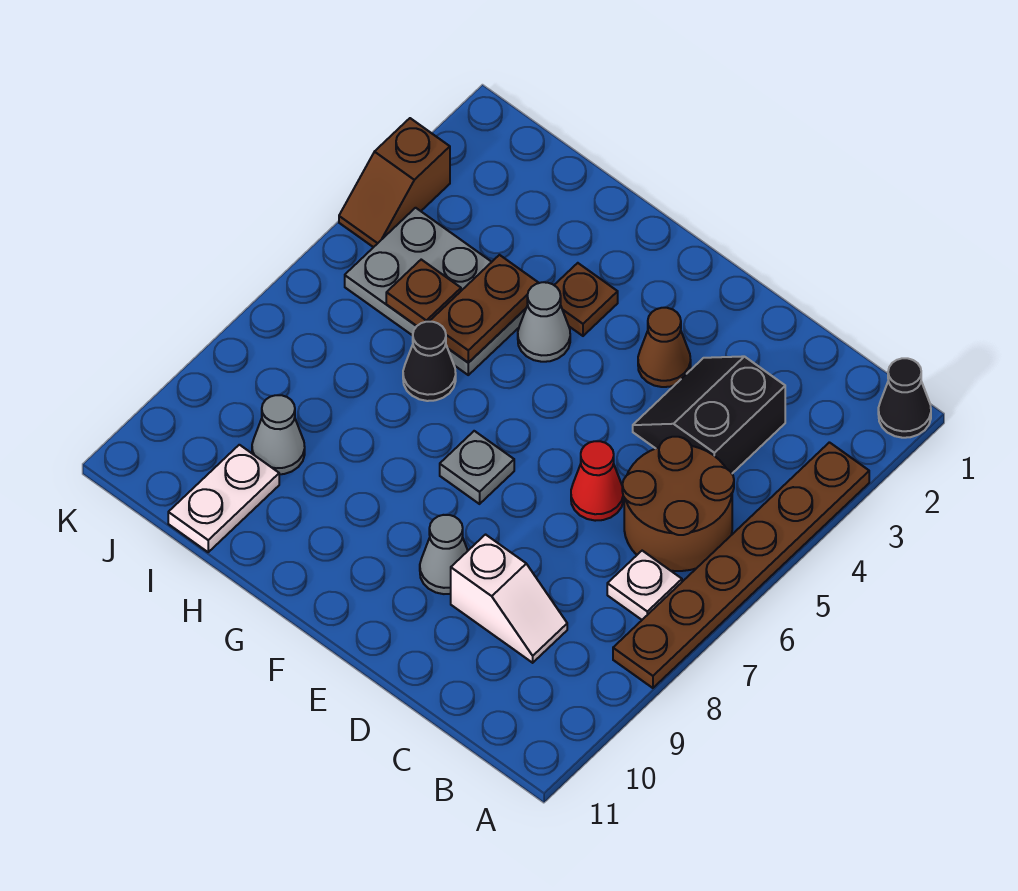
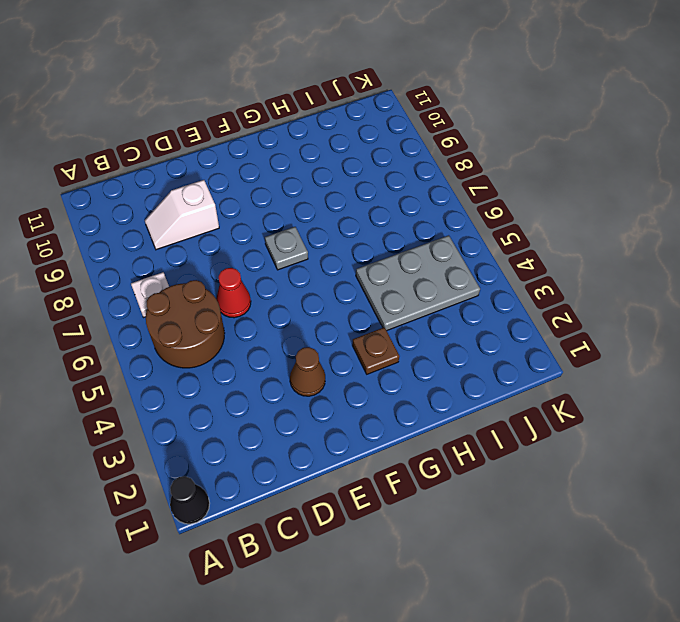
none -> brown plate A3:A8 level 1
none -> black slope C3:D4 level 1 top C
none -> grey cone E9 level 1

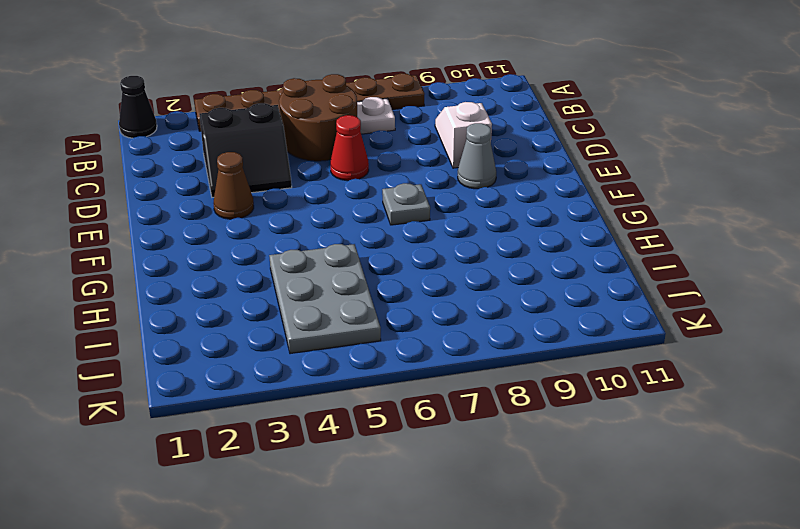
none -> brown plate G3 level 1
none -> grey cone G4 level 1
none -> black cone H6 level 1

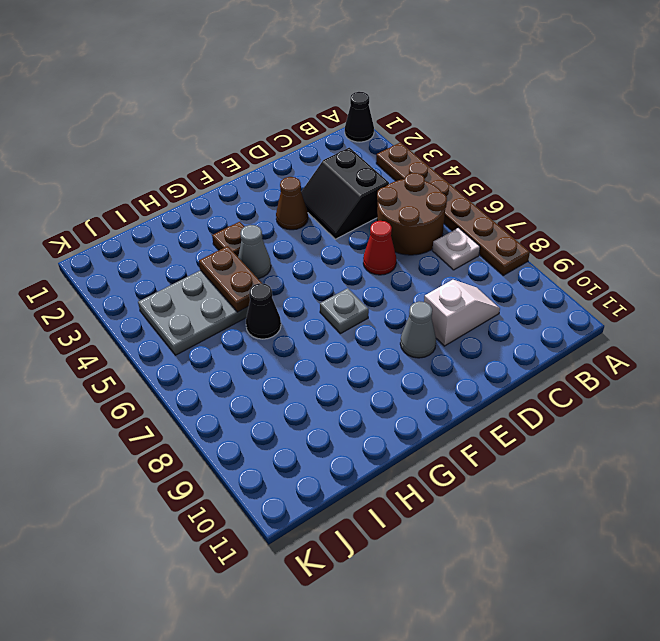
none -> grey cone I9 level 1
none -> white plate I10:I11 level 1
none -> brown slope K3:K4 level 1 top 3

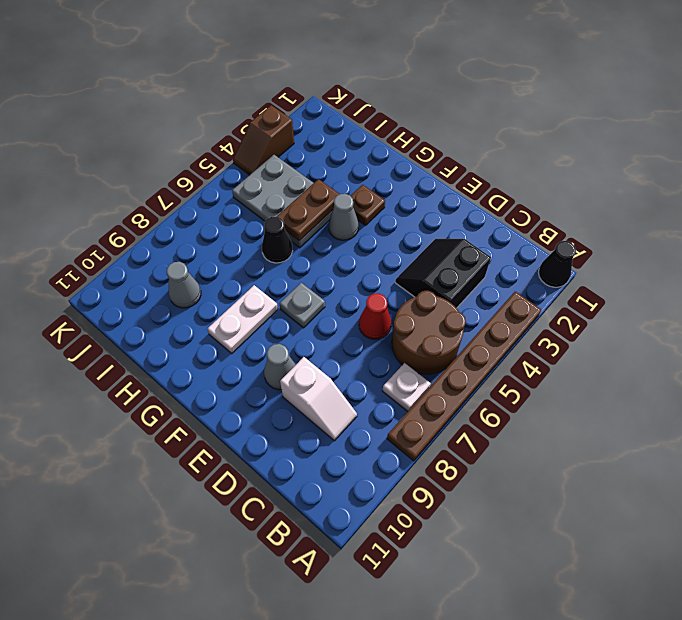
white plate G8:G9 level 1 -> white plate I10:I11 level 1
none -> brown cone E3 level 1
none -> brown plate I5 level 2

